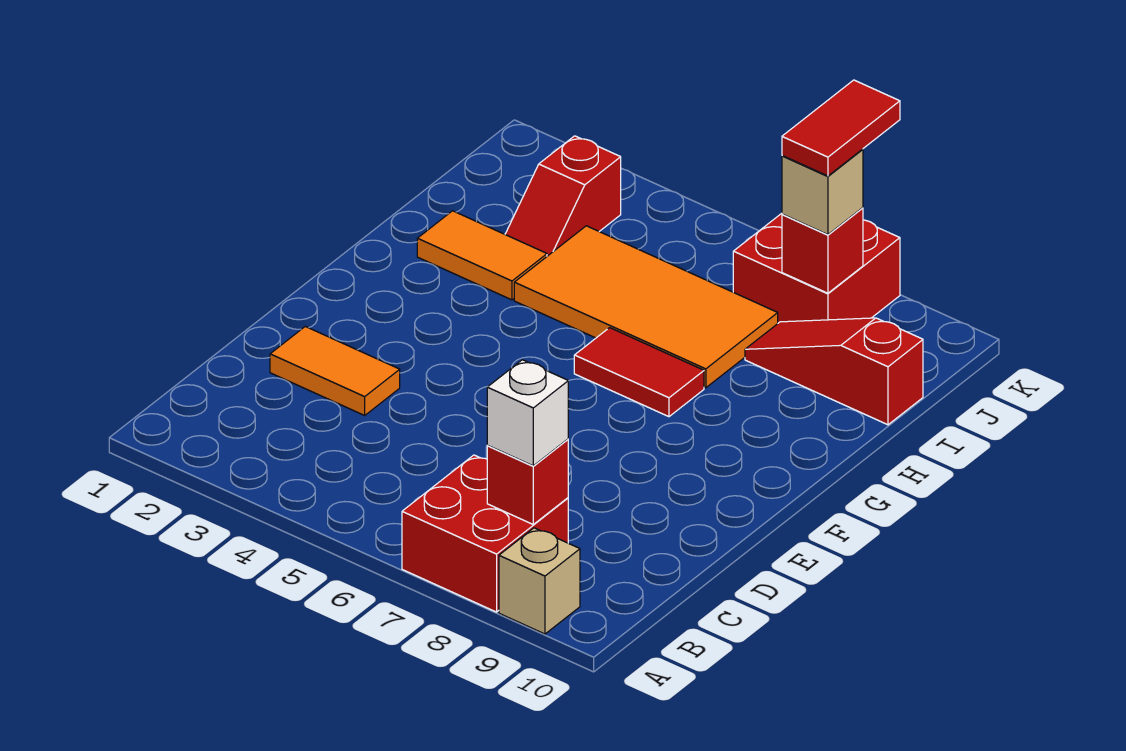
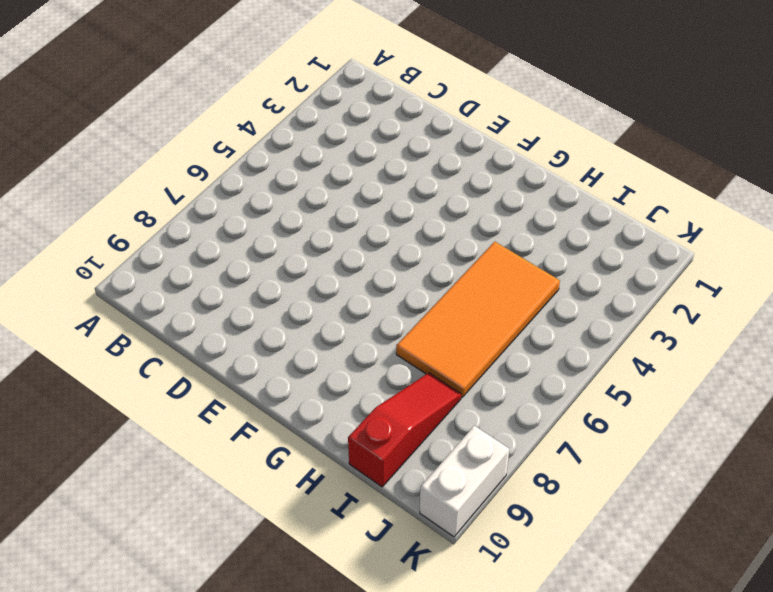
white brick K9:K10 level 1 -> none
none -> red brick A7:B8 level 1
none -> tan brick A9 level 1
none -> orange tile D2:D3 level 1

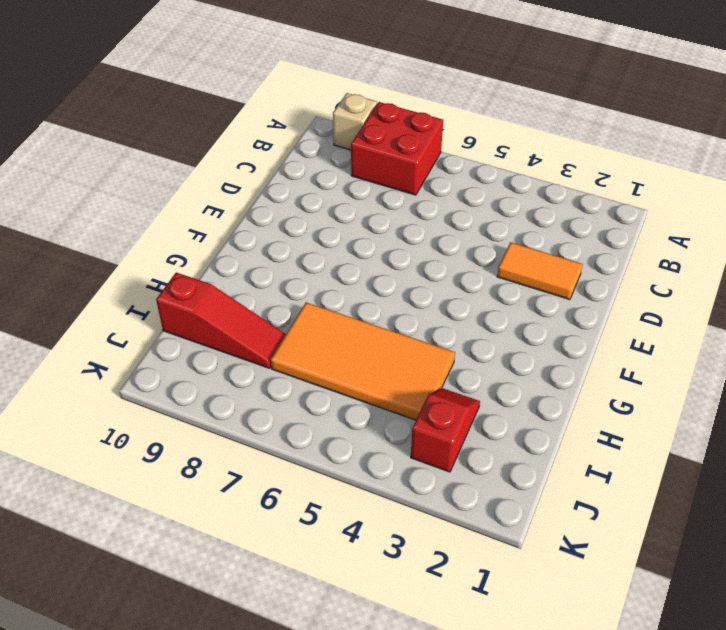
none -> red tile G6:G7 level 1
none -> orange tile H2:H3 level 1
none -> red brick J7:K8 level 1

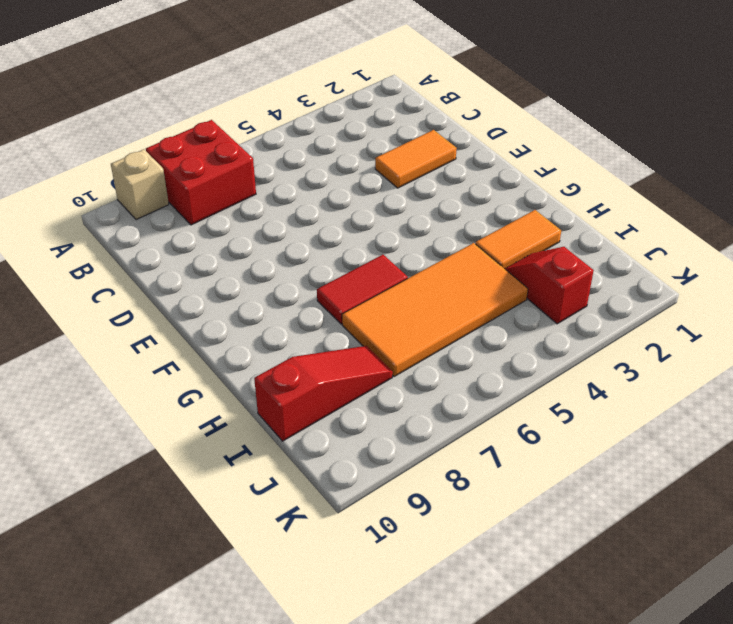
none -> red brick J7:K8 level 1
none -> red brick B8 level 2
none -> red brick J8 level 2

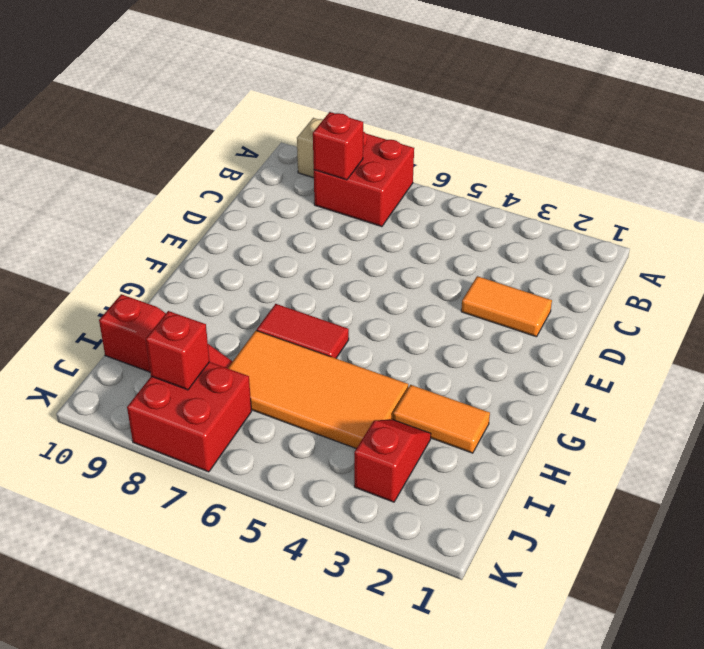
none -> white brick B8 level 3
none -> tan brick J8 level 3
none -> red tile J8:K8 level 4

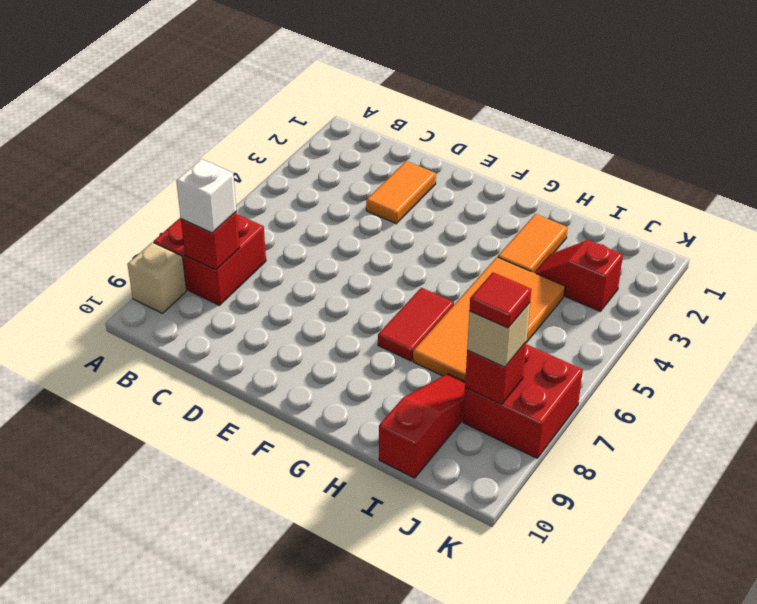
red tile J8 level 4 -> red tile J8:K8 level 4

